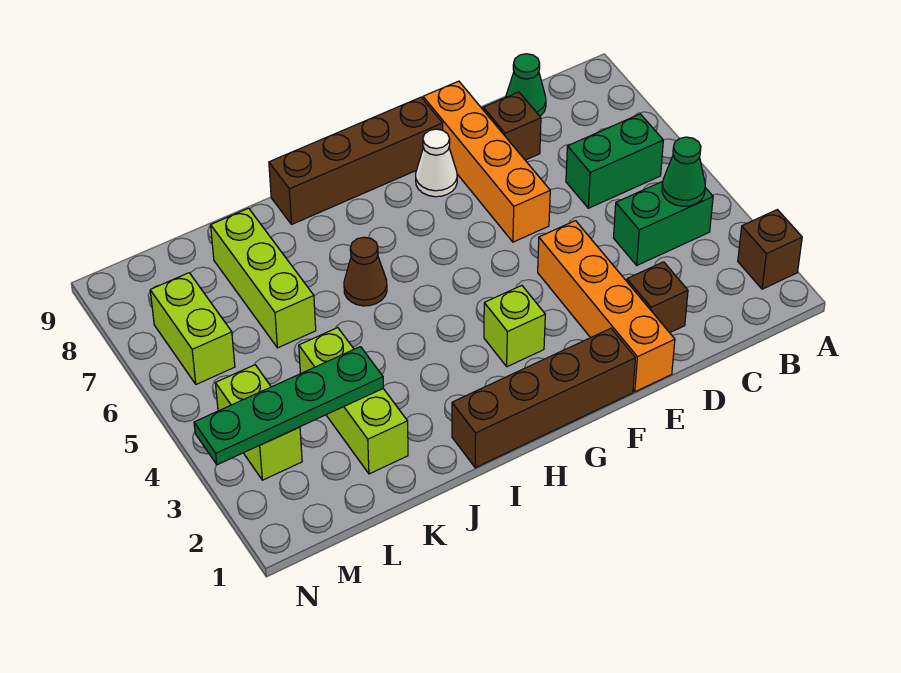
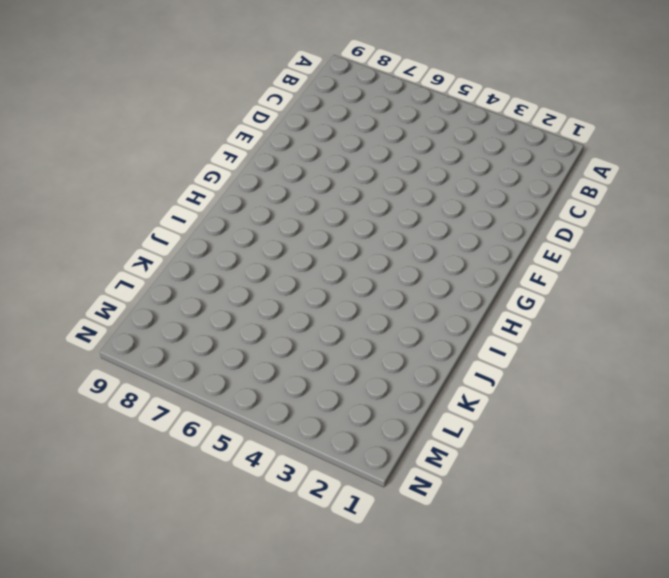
none -> brown brick A2 level 1
none -> green brick B4:C4 level 1
none -> green brick B6:C6 level 1

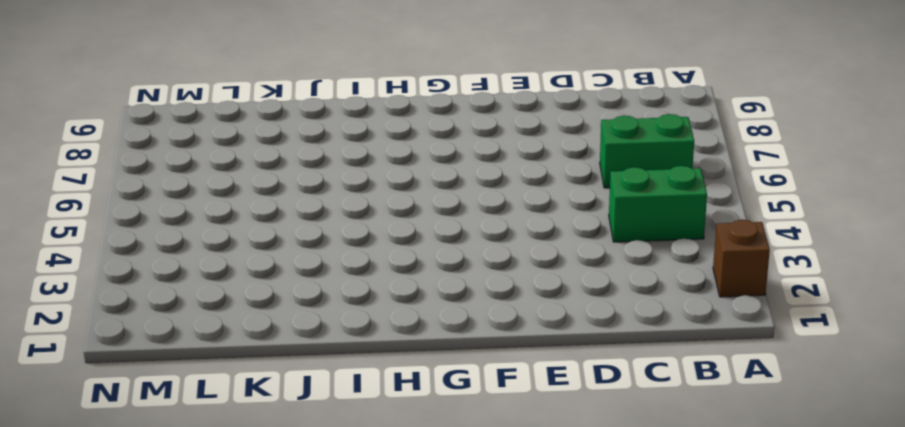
none -> green cone C9 level 1
none -> brown brick D2 level 1
none -> brown brick D8 level 1

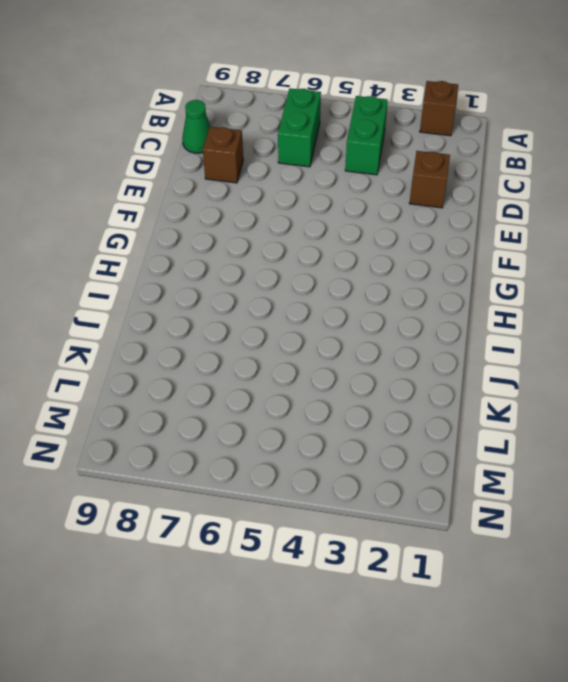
none -> orange brick E1:E4 level 1
none -> orange brick E6:E9 level 1
none -> brown brick F1:I1 level 1

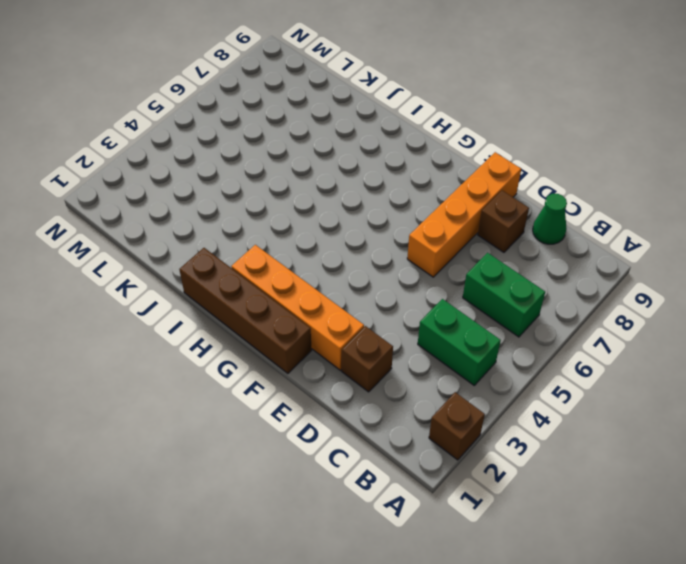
orange brick E2:H2 level 1 -> orange brick E1:E4 level 1
none -> white cone F8 level 1
none -> brown brick F9:I9 level 1
none -> lime brick G3 level 1

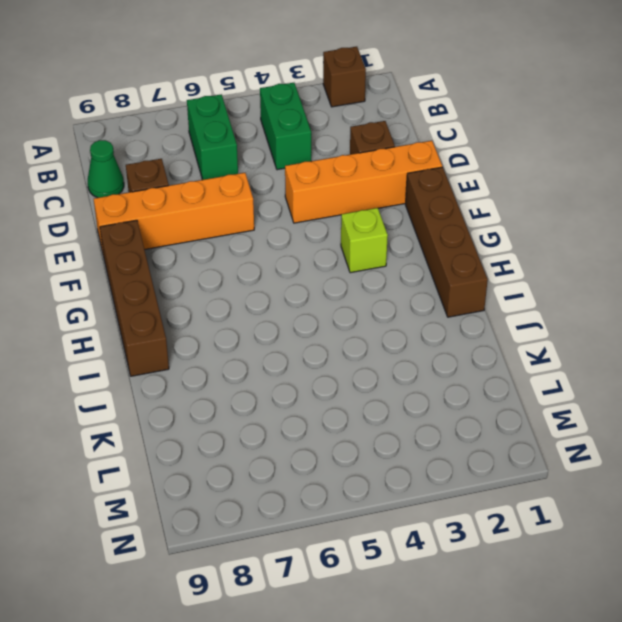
none -> white cone F8 level 1
none -> brown cone I6 level 1
none -> lime brick K2:K4 level 1

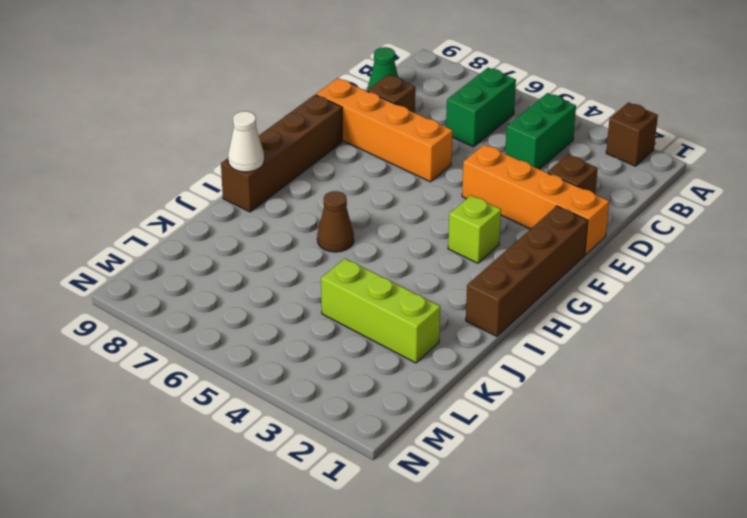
white cone I9 level 2 -> white cone F8 level 1
none -> lime brick K6:K8 level 1
none -> lime brick M3:M4 level 1
none -> lime brick M6:M7 level 1

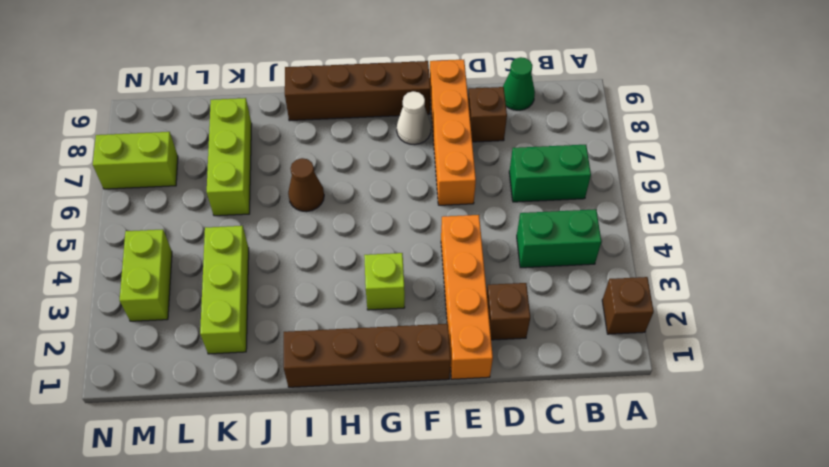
lime brick M7:N7 level 1 -> lime brick M6:M7 level 1
none -> green cone B4 level 2
none -> green plate K3:N3 level 2

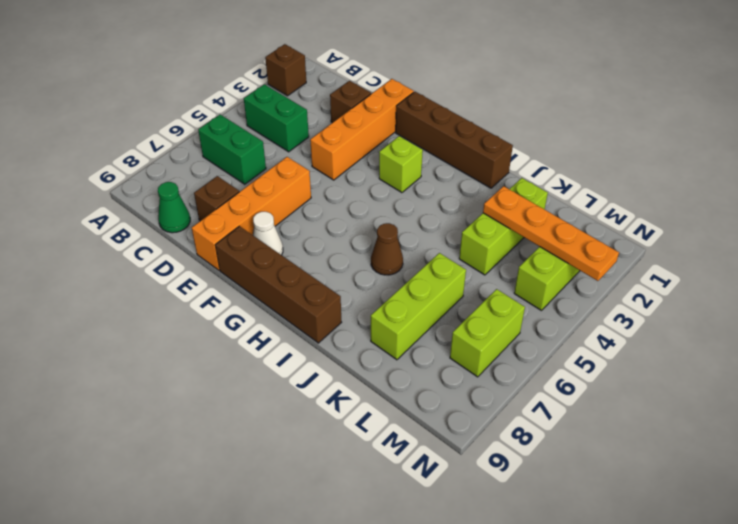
orange plate K3:N3 level 2 -> green plate K3:N3 level 2
none -> green cone B4 level 2

